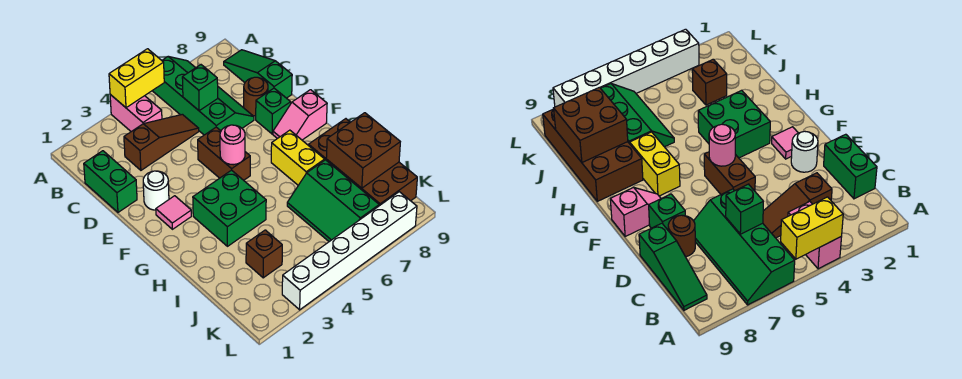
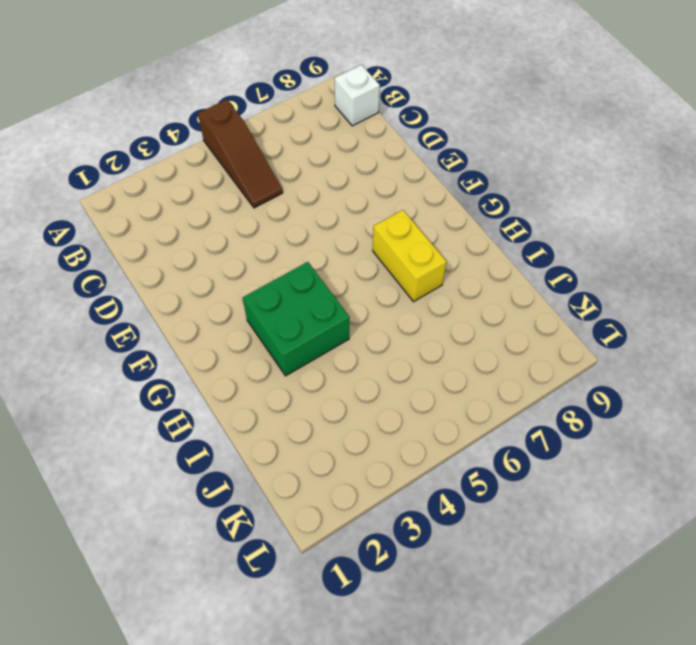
brown slope A5:C5 level 1 top A -> brown slope C3:C5 level 1 top 3
white brick B9 level 1 -> green slope B9:D9 level 1 top D
none -> pink brick A4:B4 level 1
none -> green slope A6:D7 level 1 top 6
none -> green brick C1:D1 level 1

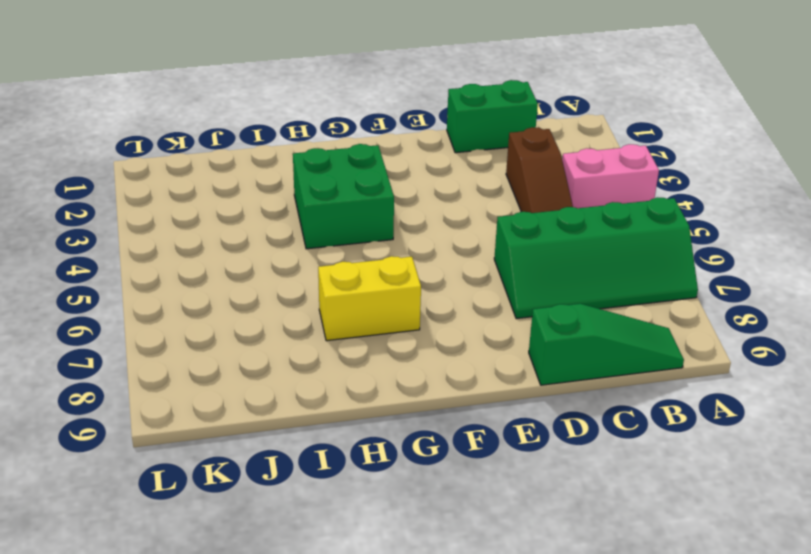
none -> brown round brick D8 level 1
none -> white round brick E2 level 1
none -> brown brick E5:F5 level 1

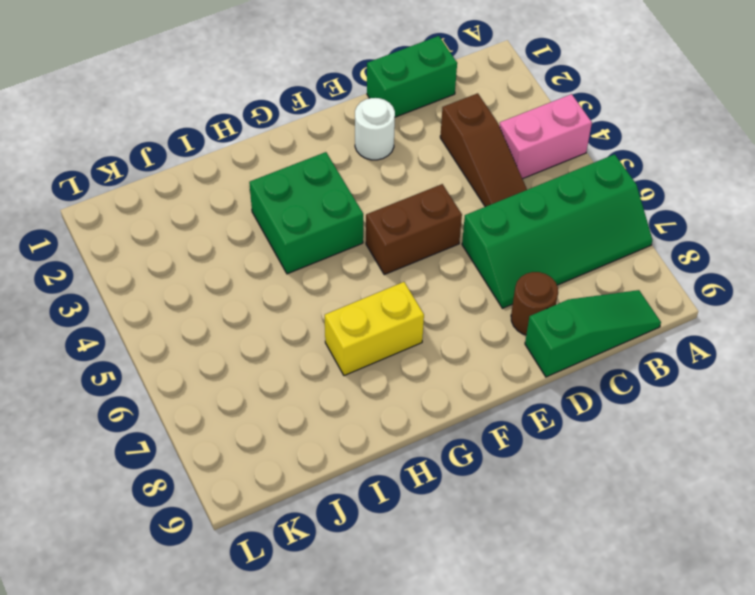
none -> green brick E8 level 1
none -> pink tile F2 level 1
none -> pink slope F8:F9 level 1 top 9

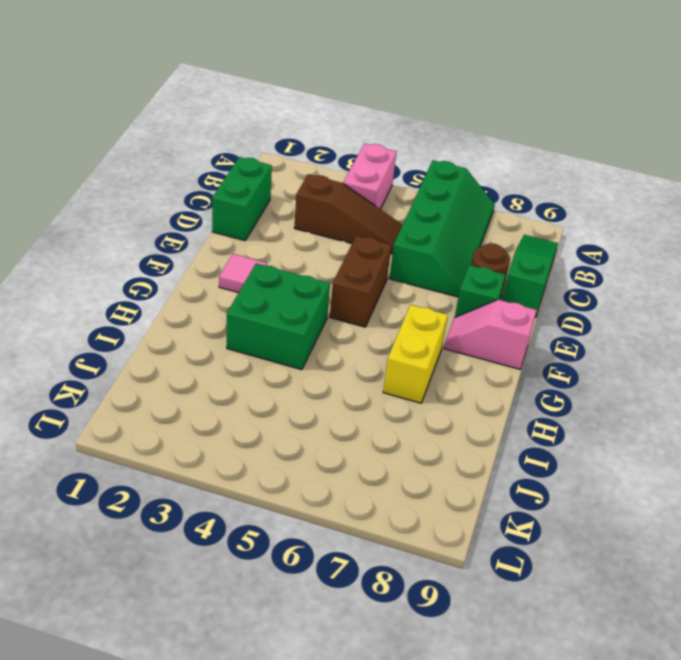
none -> white round brick E2 level 1
none -> brown brick H8:K9 level 1
none -> green slope I6:K7 level 1 top 7

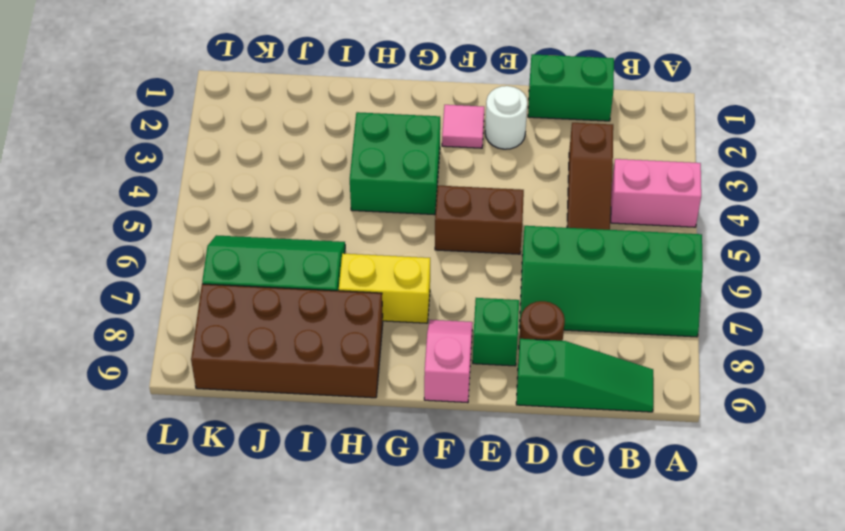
none -> brown brick J3 level 1
none -> white brick L3:L8 level 1
none -> yellow brick A4:A5 level 2

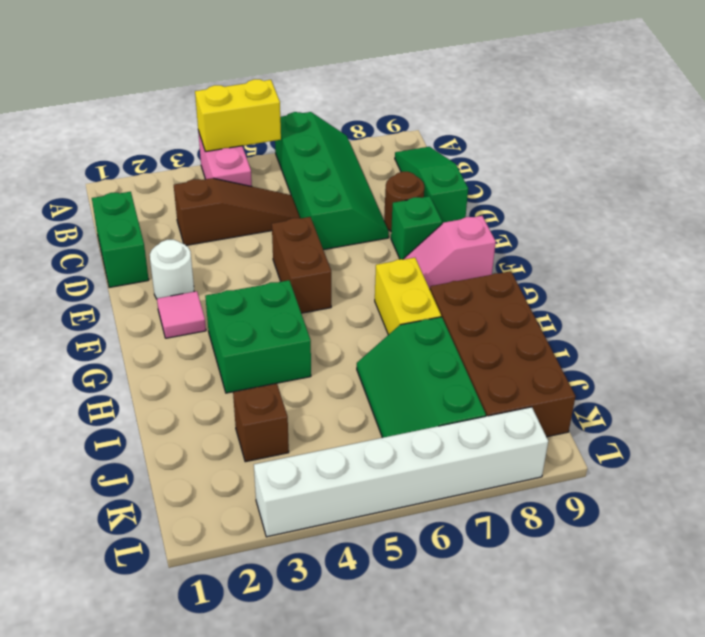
none -> green brick C6 level 2
none -> pink round brick F5 level 2
none -> brown brick I8:J9 level 2

